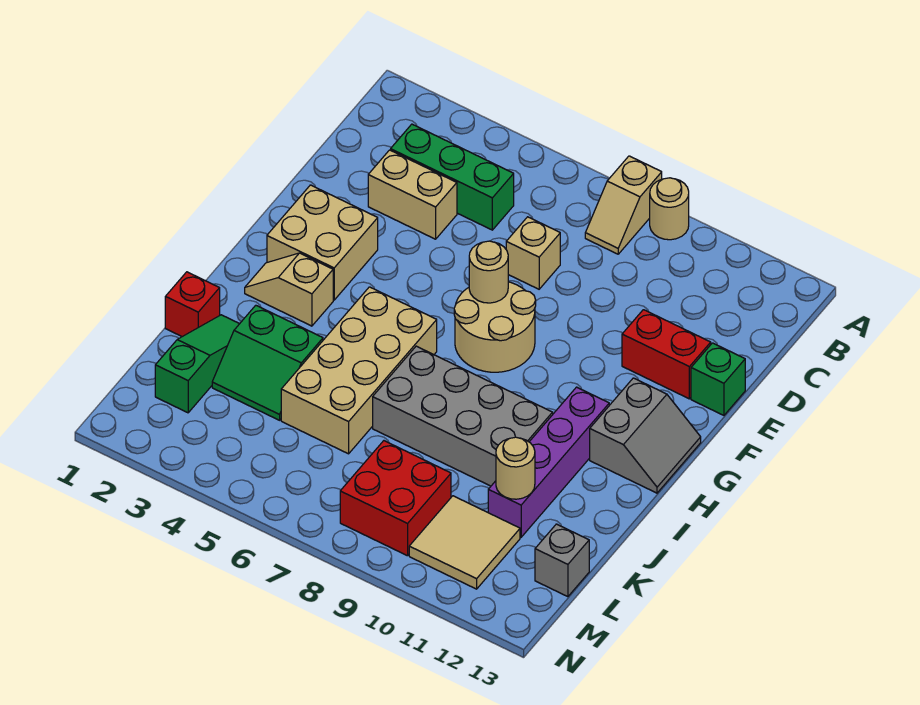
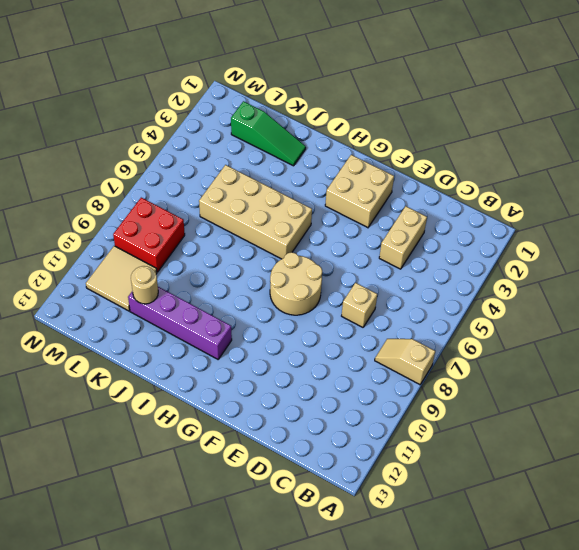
none -> tan round brick A9 level 1
none -> green brick C3:C5 level 1
none -> red brick E11:E12 level 1

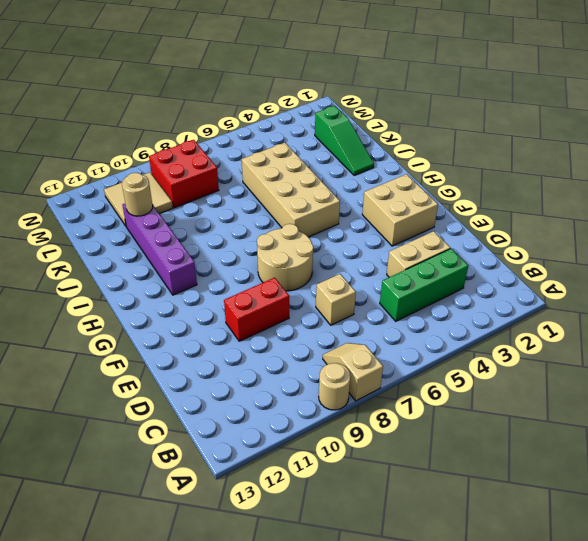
red brick E9:E10 level 1 -> red brick E11:E12 level 1
none -> green brick E13 level 1
none -> grey slope G12:H13 level 1 top 12
none -> tan slope H2:H3 level 1 top 3

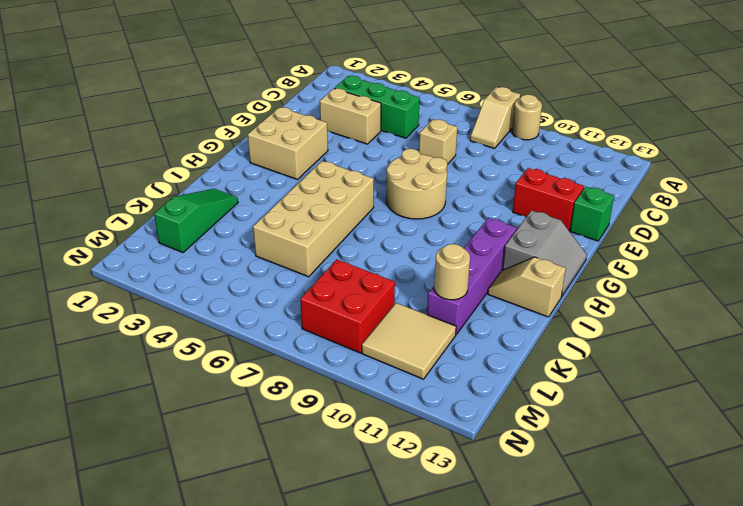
tan slope I12:I13 level 1 top 13 -> tan slope H2:H3 level 1 top 3
none -> grey brick I7:J10 level 1
none -> red brick J1 level 1
none -> green slope J3:K4 level 1 top J

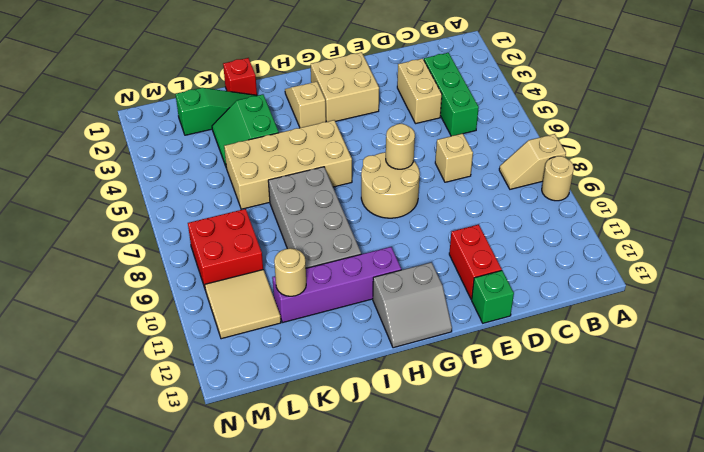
none -> grey brick L13 level 1

